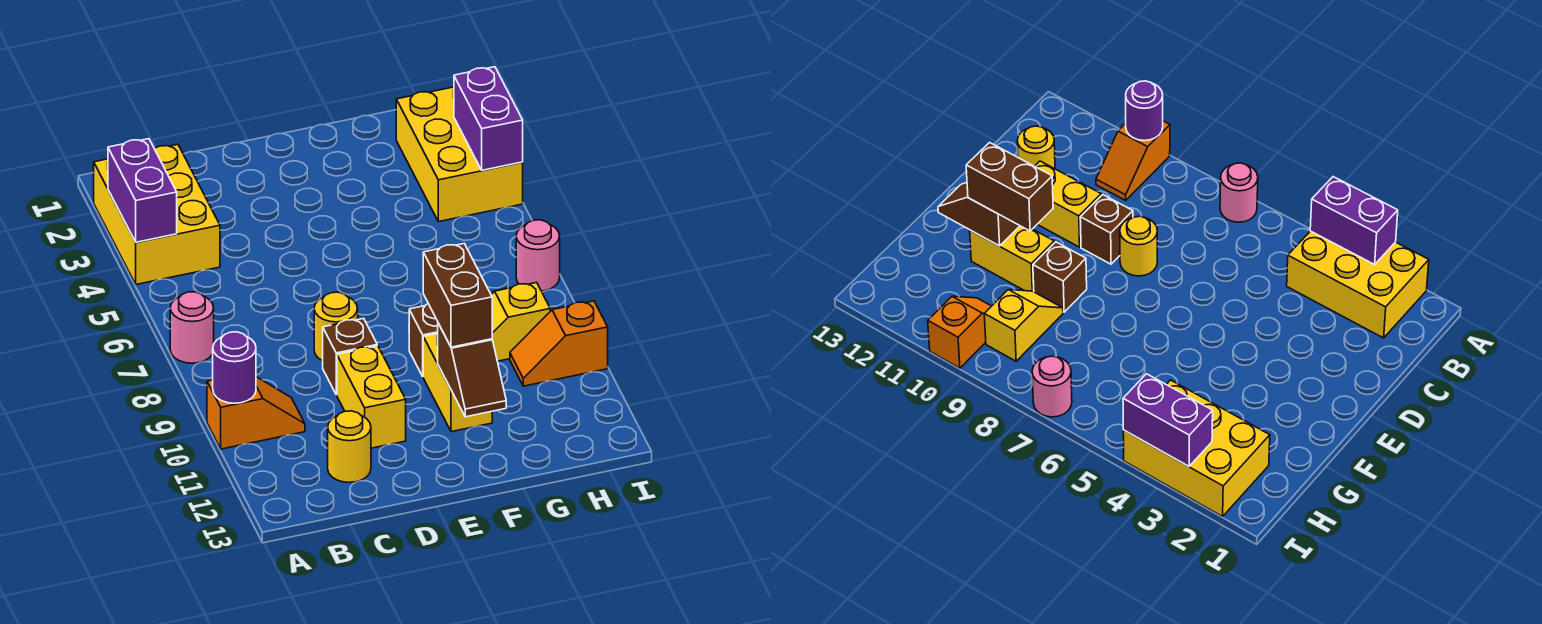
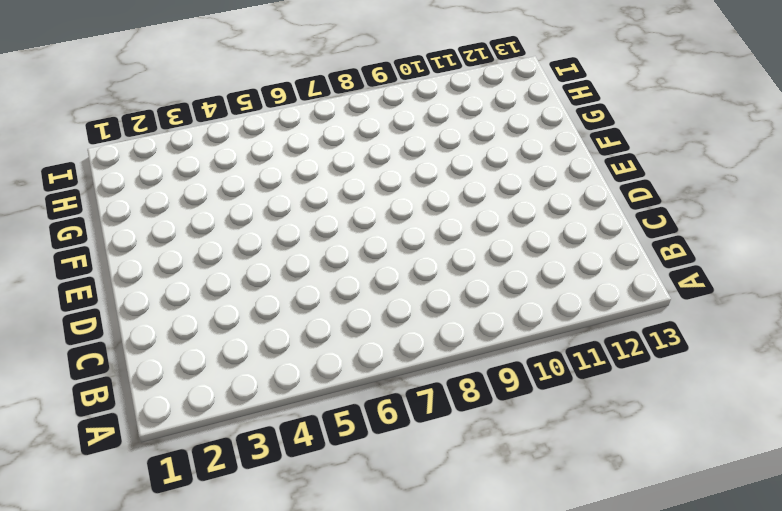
none -> yellow brick A2:B4 level 1
none -> pink round brick A7 level 1
none -> orange slope A10:B10 level 1 top A

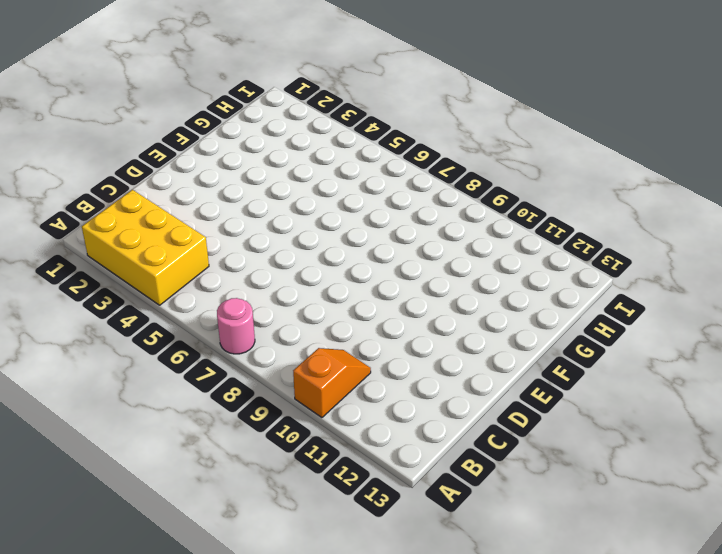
none -> yellow round brick C12 level 1
none -> yellow round brick D8 level 1
none -> brown brick D9 level 1

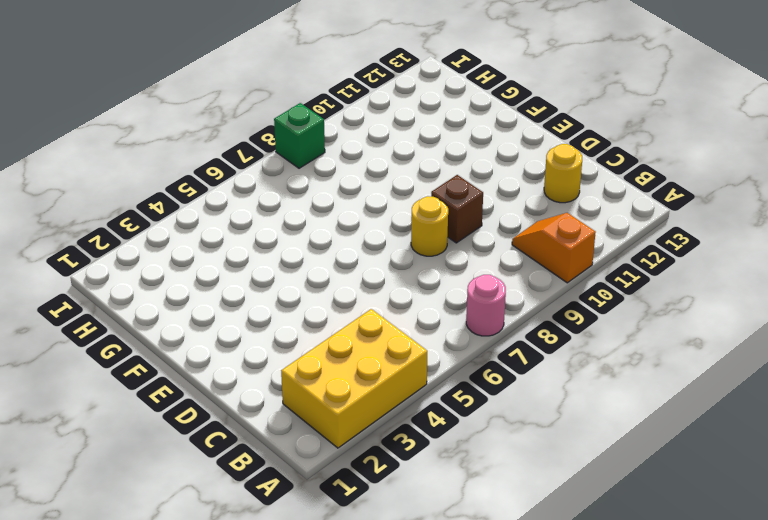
green brick I8 level 1 -> none
none -> yellow brick D10:D11 level 1
none -> brown brick F9 level 1
none -> yellow brick F10:F11 level 1

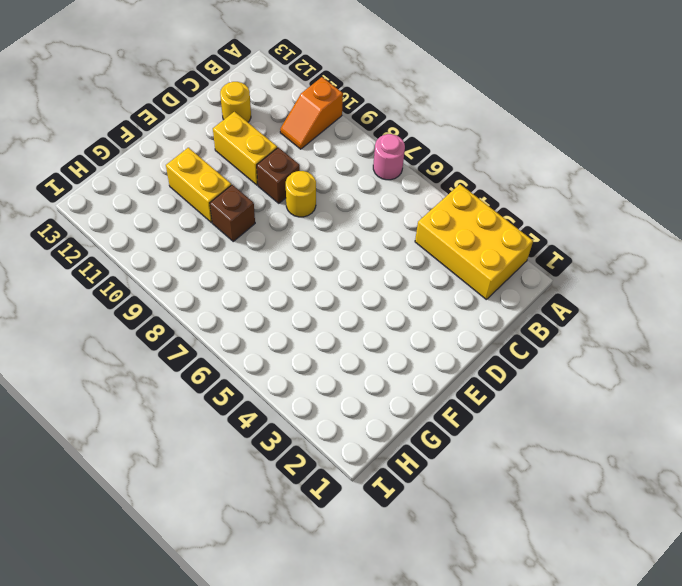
none -> yellow slope G9:H9 level 1 top H
none -> yellow brick H2:I4 level 1
none -> orange slope H10:I10 level 1 top I

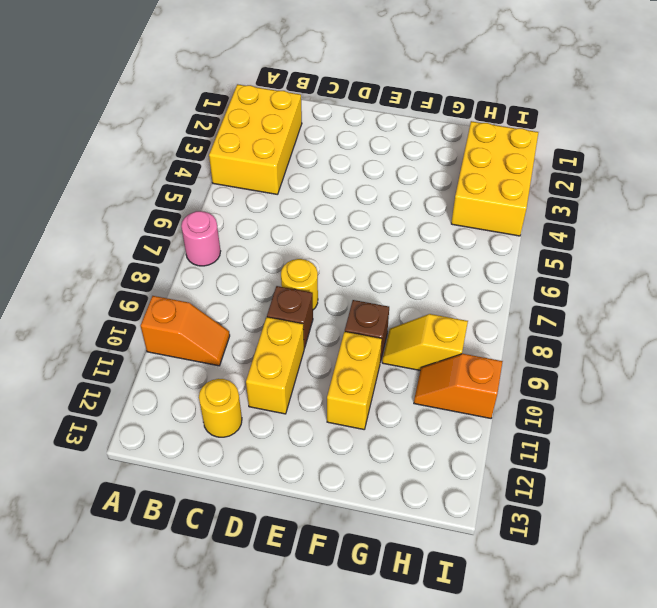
none -> pink round brick I7 level 1
none -> purple brick A3:A4 level 2
none -> purple round brick A10 level 2

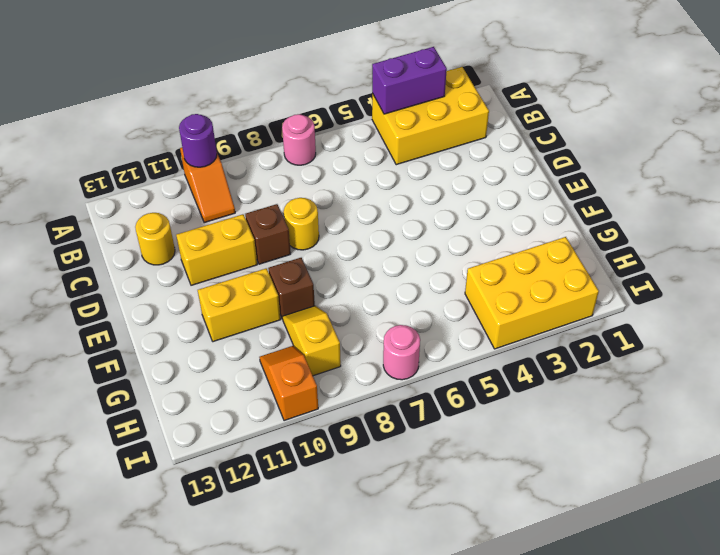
none -> brown slope F11:F12 level 2 top 11
none -> purple brick I3:I4 level 2
none -> brown brick F10:F11 level 3

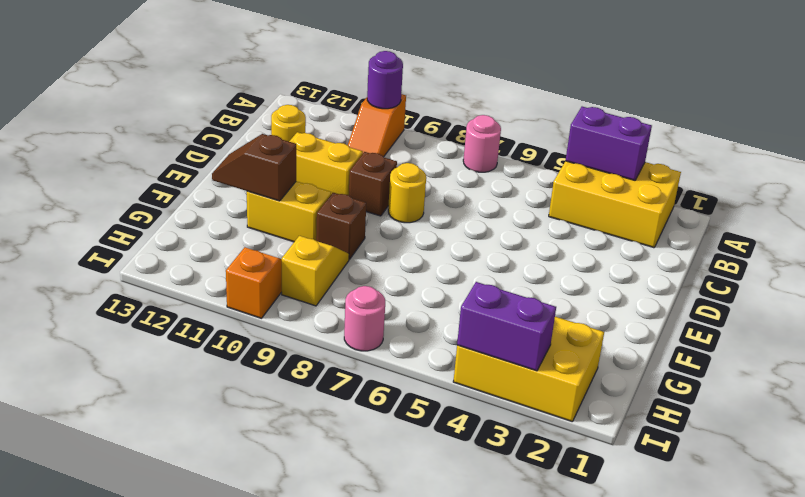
none -> brown brick F10:F11 level 3

